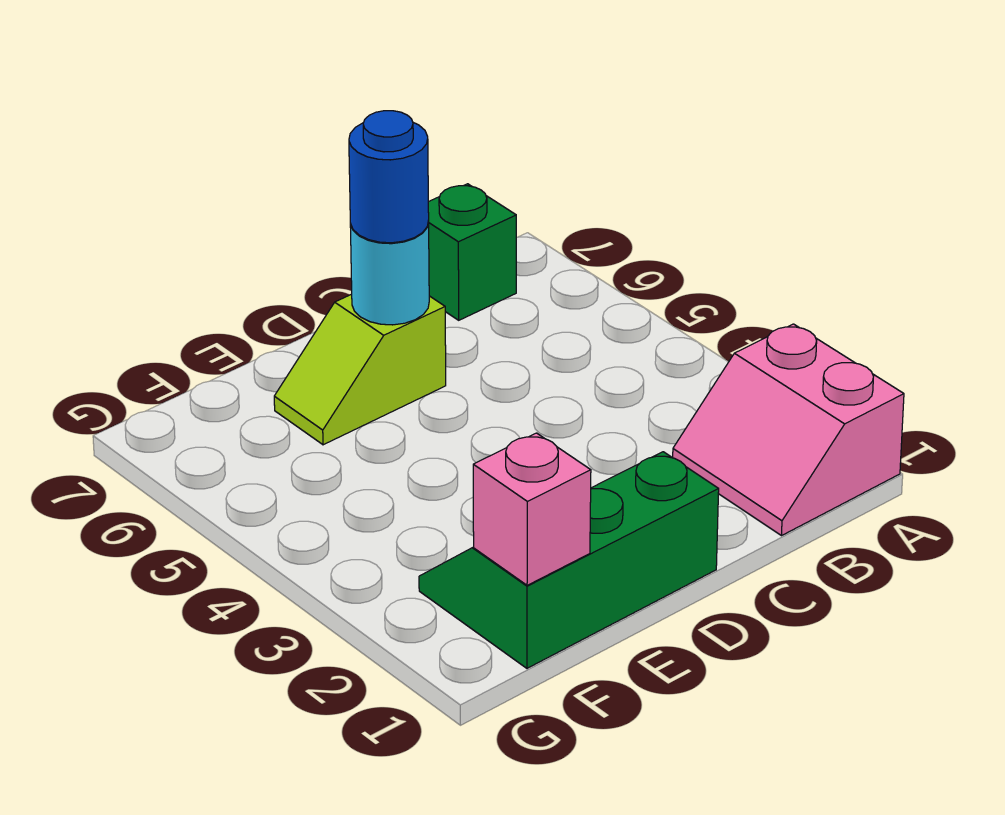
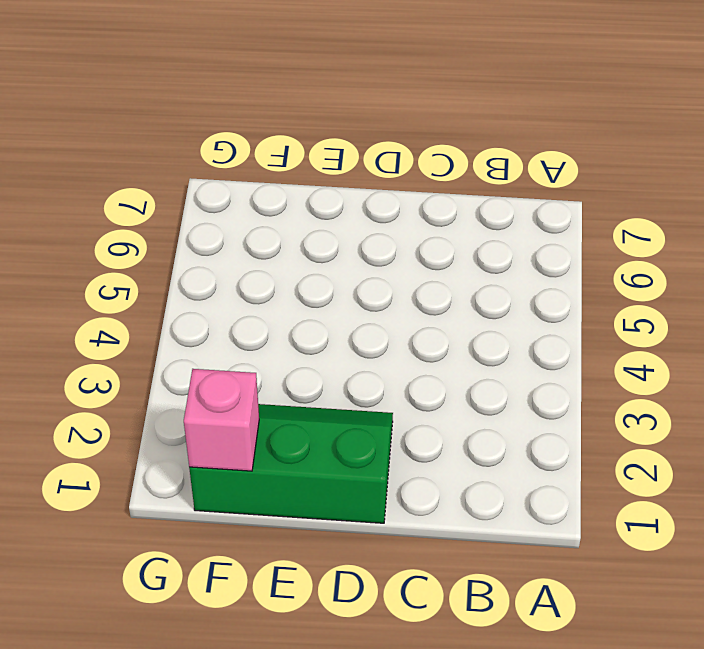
none -> pink slope A1:B2 level 1 top A
none -> green brick B7 level 1

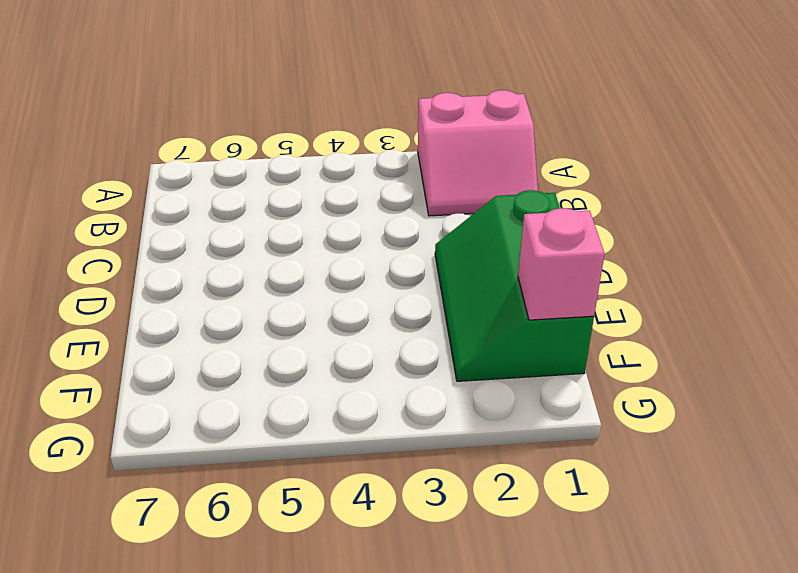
none -> green brick B7 level 1
none -> lime slope D6:E6 level 1 top D

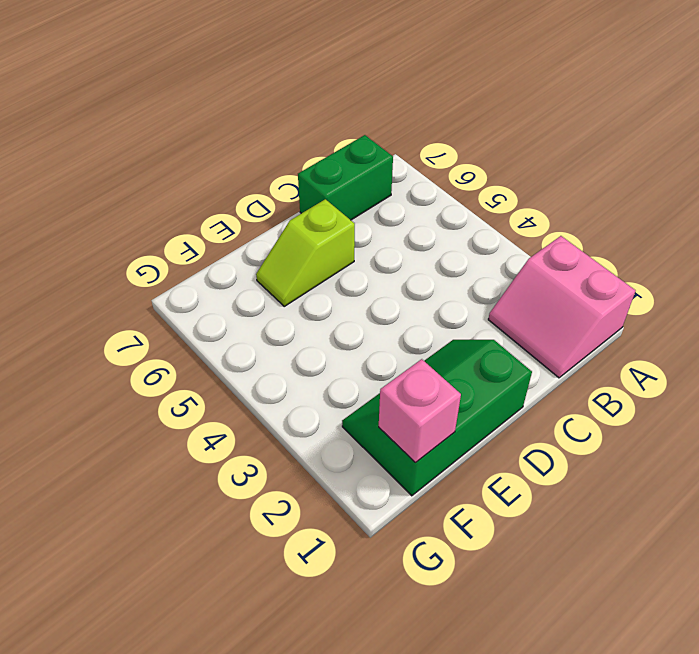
green brick B7:C7 level 1 -> green brick B7 level 1
none -> cyan round brick D6 level 2
none -> blue round brick D6 level 3

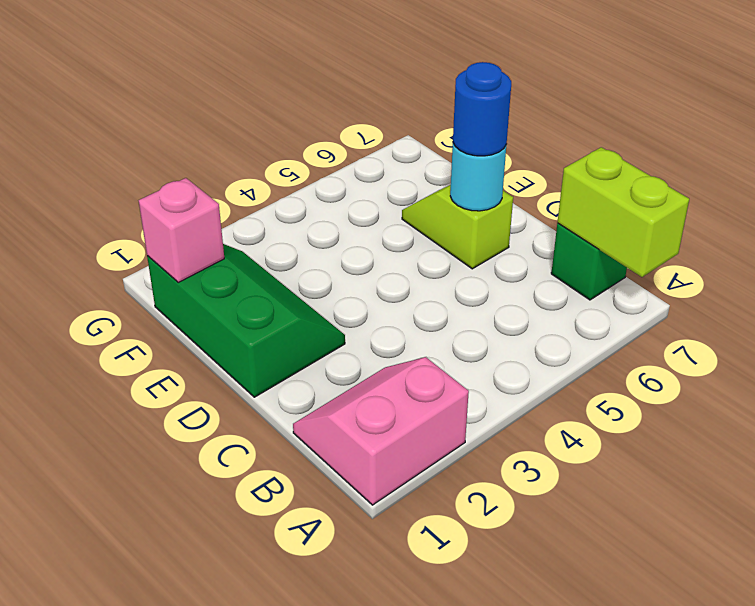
lime brick A7:B7 level 2 -> none

